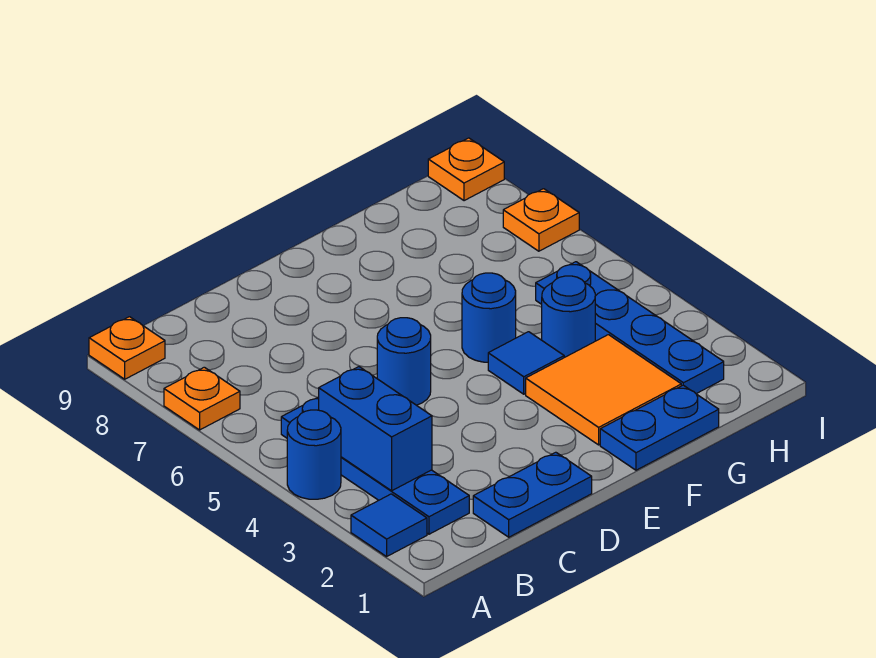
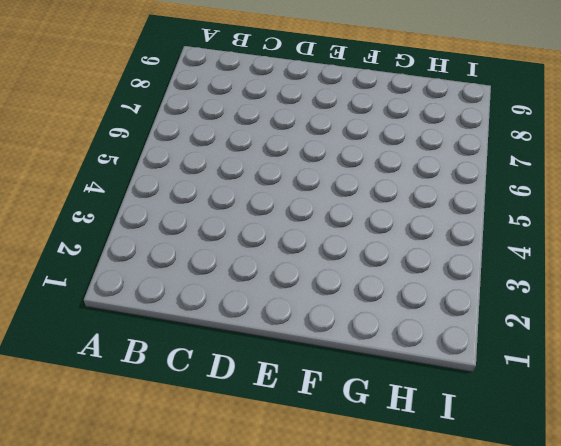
none -> blue tile A2 level 1
none -> blue round brick A4 level 1
none -> orange plate A7 level 1

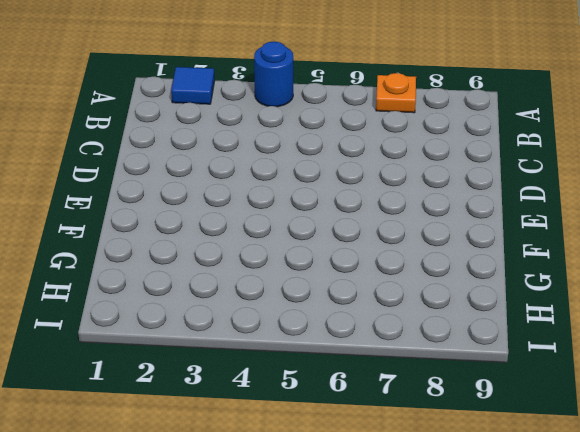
none -> orange plate A9 level 1
none -> blue plate B2:B5 level 1
none -> blue plate C1:D1 level 1

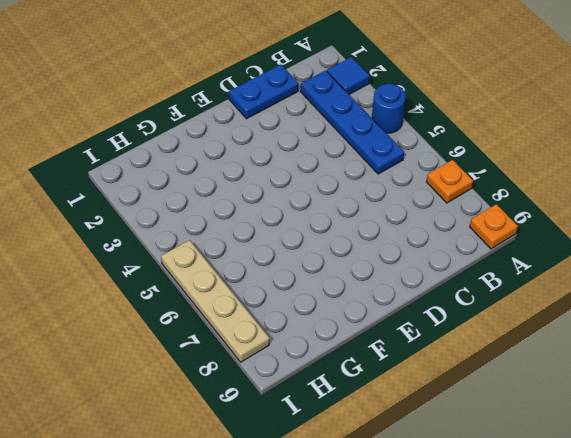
tan plate I5:I8 level 1 -> orange plate I7 level 1
none -> blue round brick D5 level 1
none -> blue plate F1:G1 level 1
none -> orange tile F2:G3 level 1

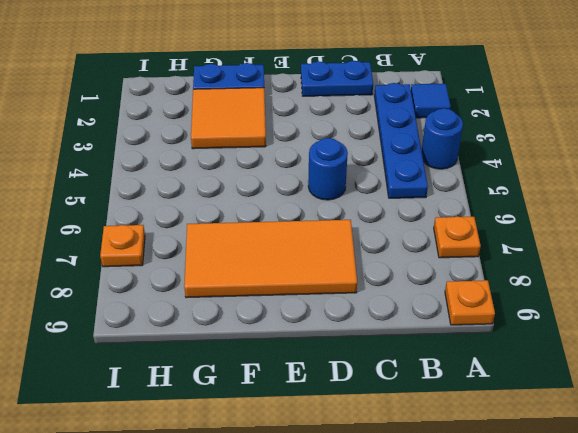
orange tile D7:G8 level 1 -> none
none -> blue tile F4 level 1
none -> blue round brick F5 level 1
none -> blue round brick G4 level 1

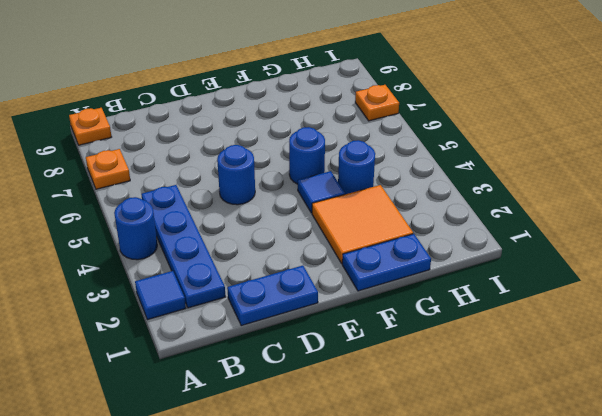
none -> blue plate H2:H5 level 1
none -> orange plate I9 level 1
none -> blue brick B3:B4 level 2

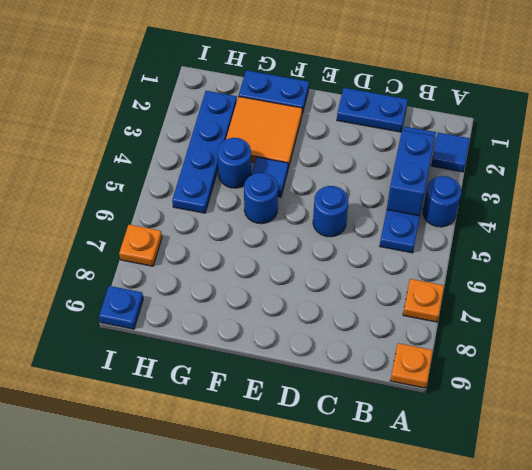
blue plate I9 level 1 -> orange plate I9 level 1

